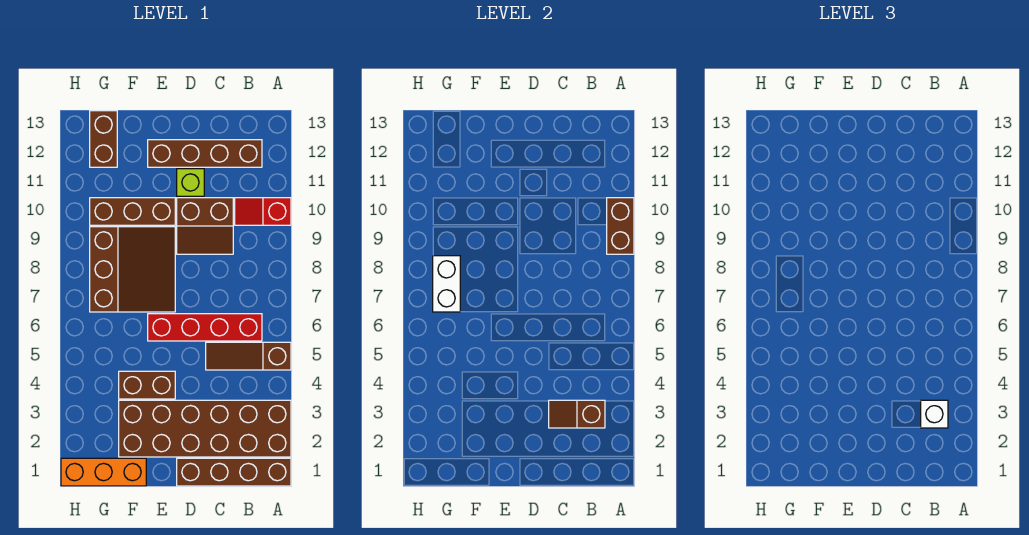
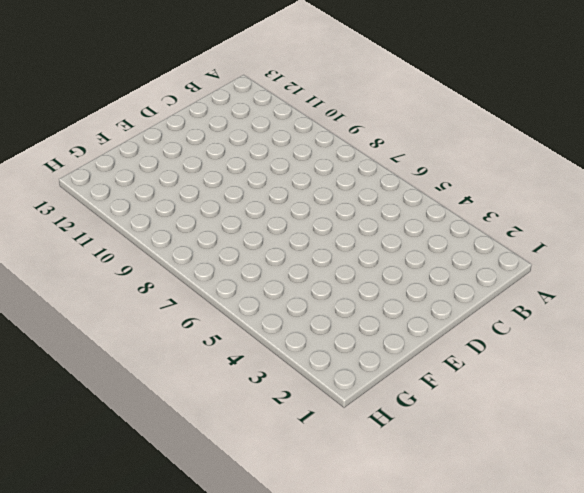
none -> brown brick A1:D1 level 1
none -> brown brick A2:F3 level 1
none -> brown slope A5:C5 level 1 top A

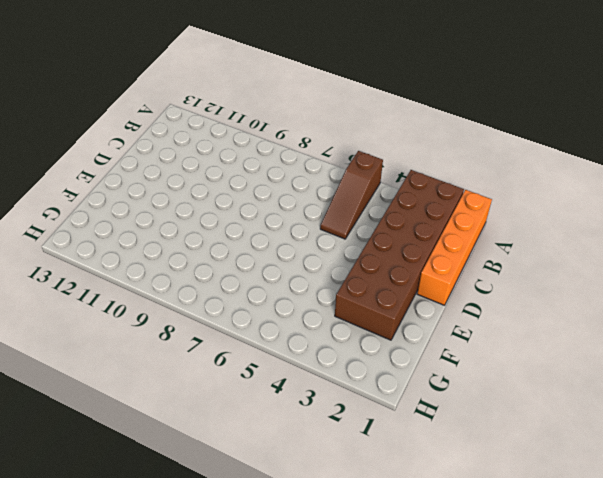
orange brick A1:D1 level 1 -> brown brick A1:D1 level 1
none -> red slope A10:B10 level 1 top A
none -> red brick B6:E6 level 1
none -> brown brick B12:E12 level 1

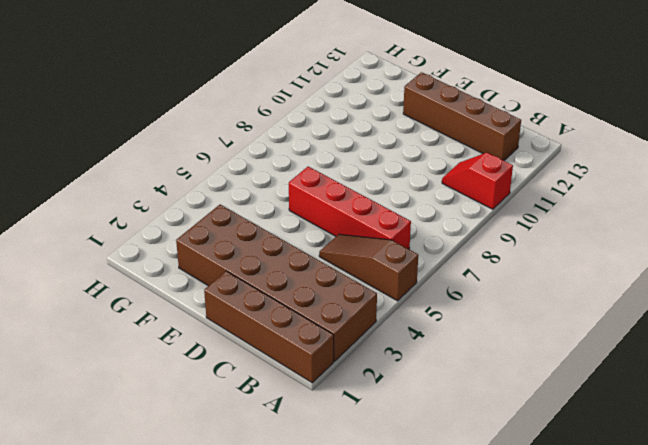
none -> brown slope C9:D10 level 1 top 10
none -> lime brick D11 level 1
none -> brown brick E4:F4 level 1

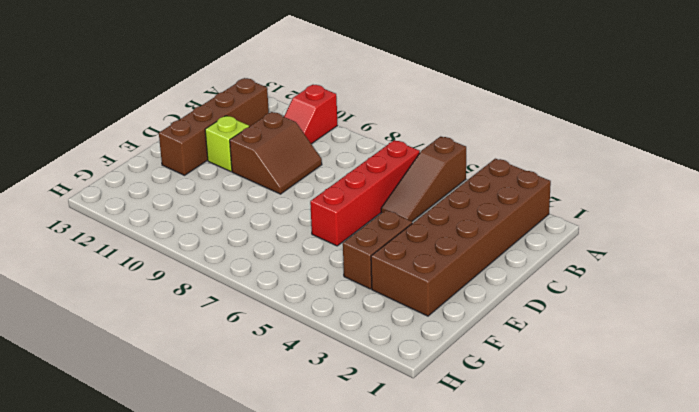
none -> brown brick A1:D1 level 1
none -> brown slope E7:G9 level 1 top G
none -> brown brick E10:G10 level 1

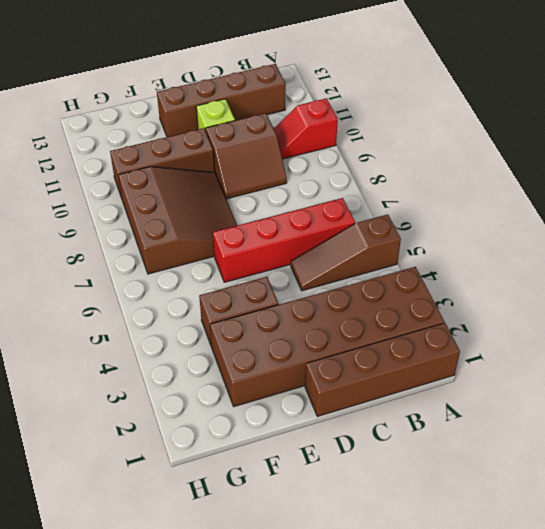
none -> orange brick F1:H1 level 1
none -> brown brick G12:G13 level 1
none -> brown brick A9:A10 level 2

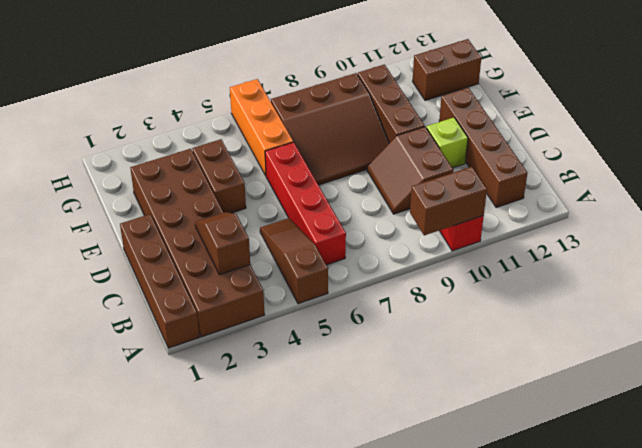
orange brick F6:H6 level 1 -> orange brick F1:H1 level 1
none -> white brick G7:G8 level 2
none -> white brick B3 level 3

